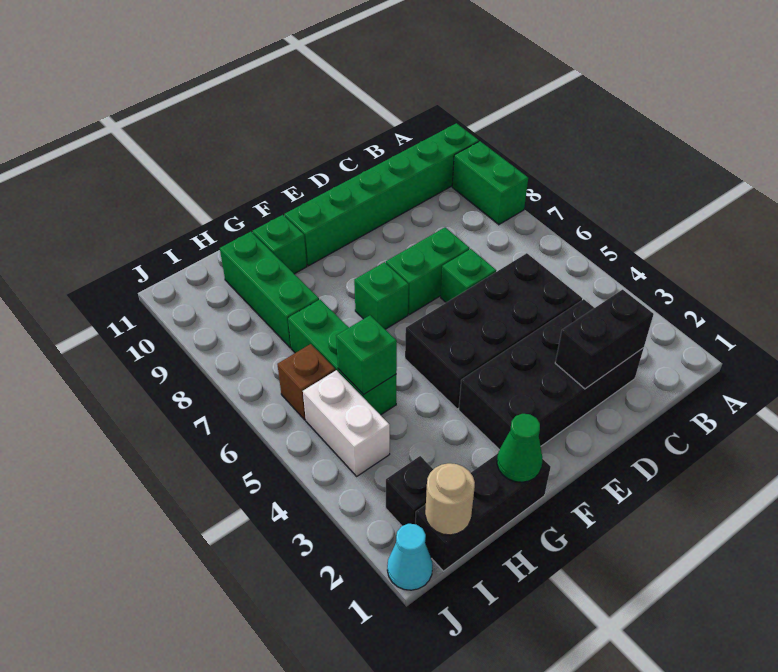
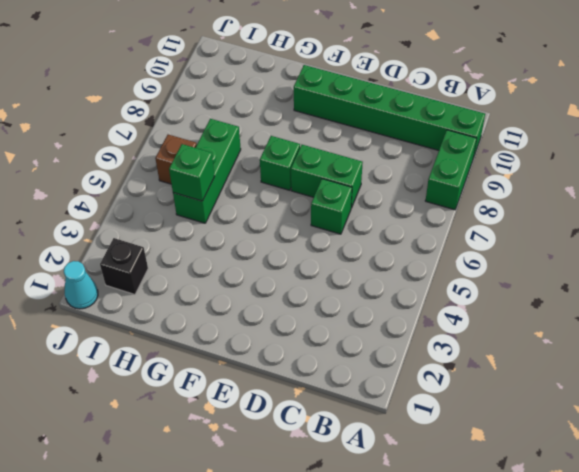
none -> black brick C2:F3 level 1
none -> black brick C4:F5 level 1
none -> black brick G1:I1 level 1

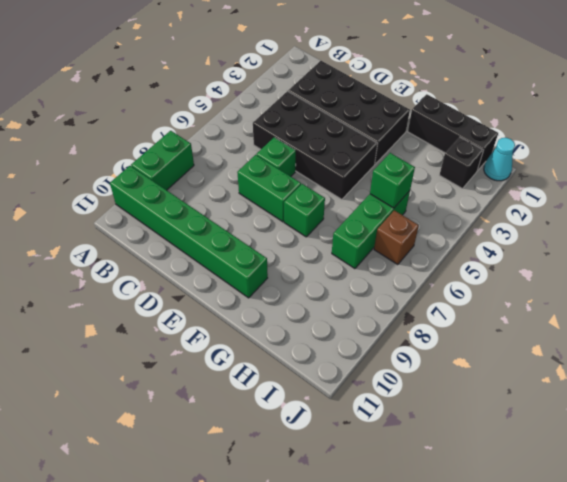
none -> green brick G10 level 1
none -> green brick H8:H10 level 1
none -> white brick I4:I5 level 1

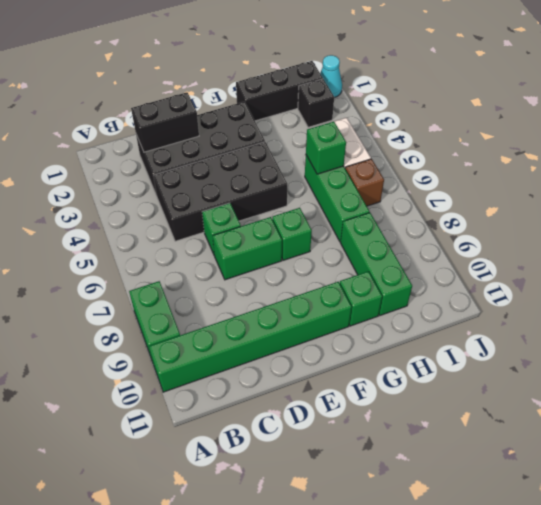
none -> green cone G1 level 2
none -> tan round brick I1 level 2

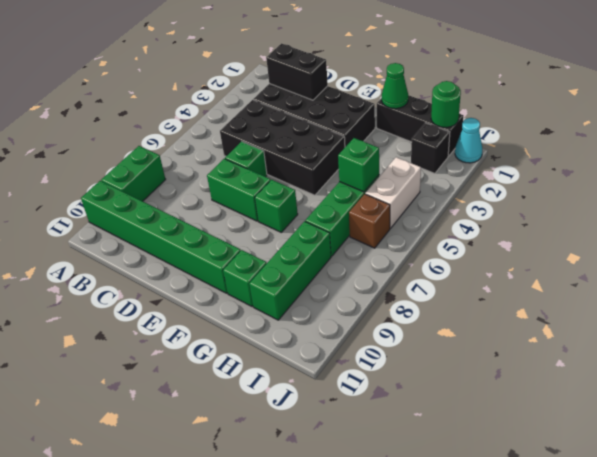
green round brick I1 level 2 -> tan round brick I1 level 2

